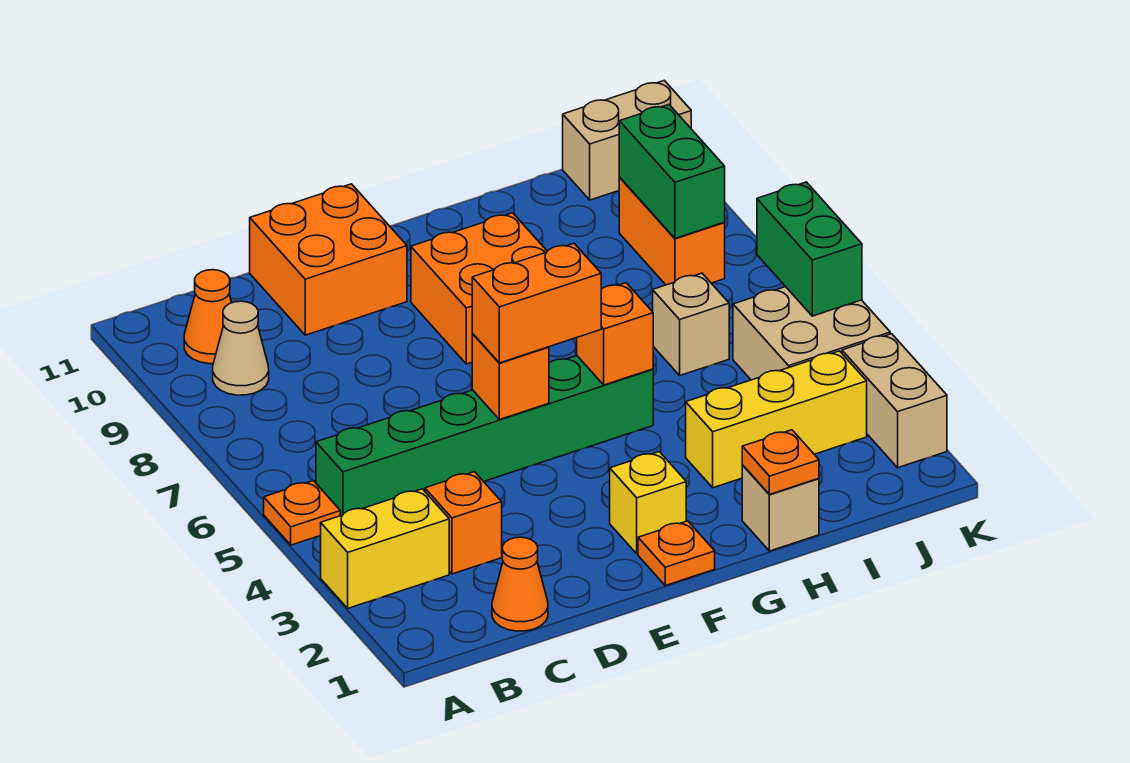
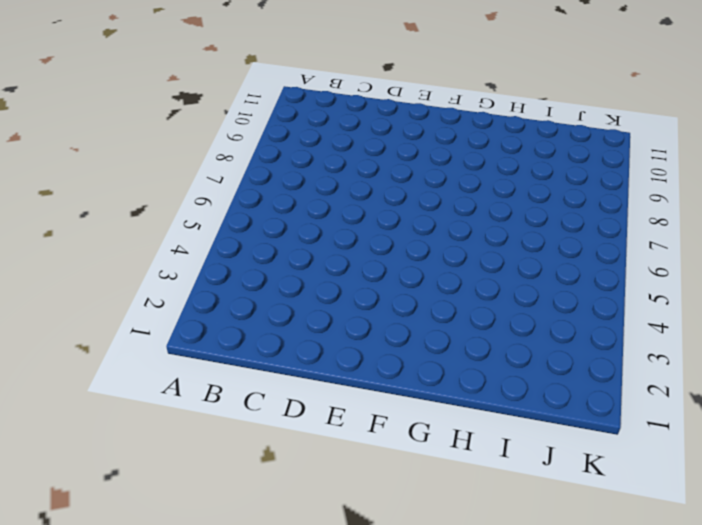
none -> yellow brick A3:B3 level 1
none -> orange plate A5 level 1
none -> green brick B5:G5 level 1

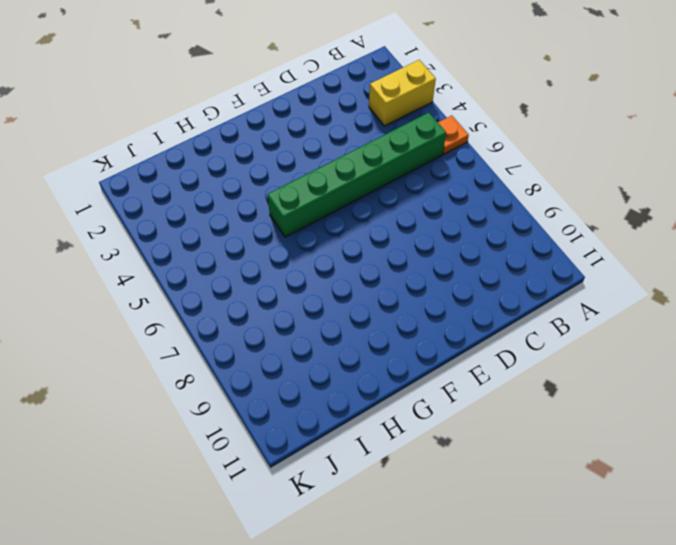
none -> tan cone B9 level 1
none -> orange cone B10 level 1
none -> orange cone C1 level 1

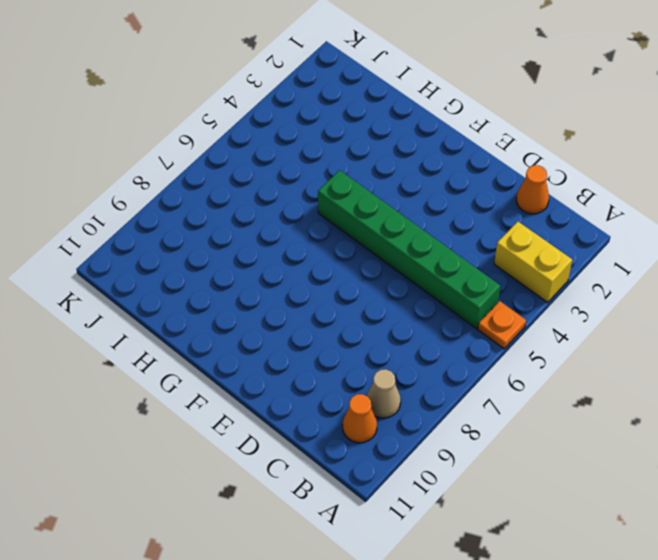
none -> orange brick C3 level 1
none -> orange brick D10:E11 level 1
none -> orange plate F1 level 1

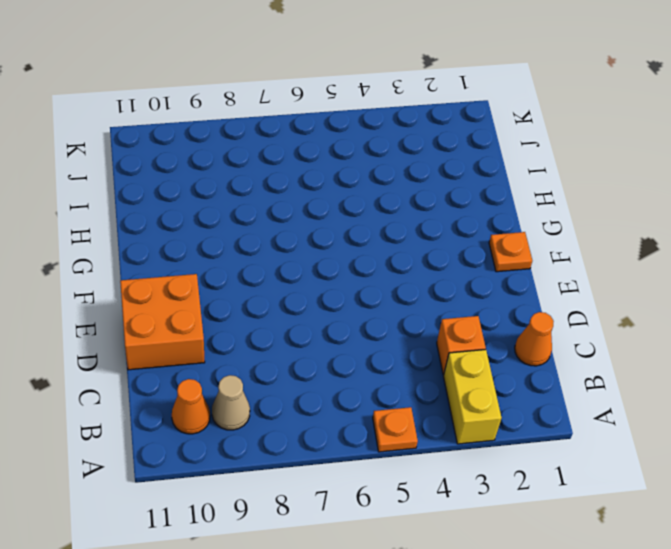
none -> green brick B5:G5 level 1
none -> yellow brick F2 level 1
none -> orange brick F8:G9 level 1

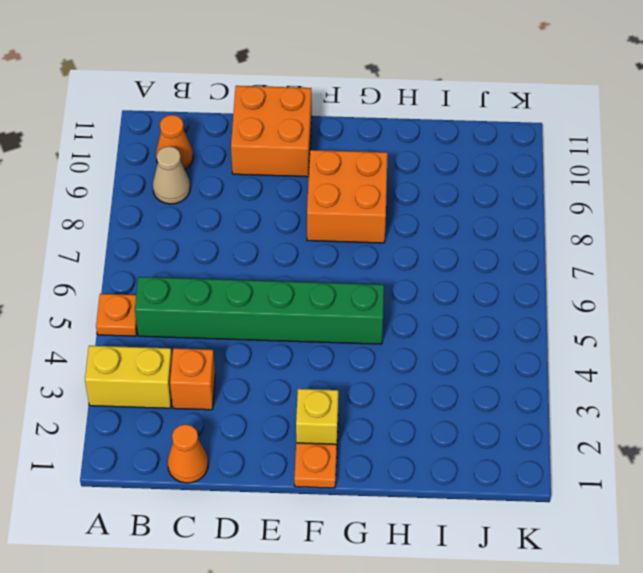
none -> tan brick H1 level 1
none -> yellow brick H3:J3 level 1
none -> tan brick I6 level 1

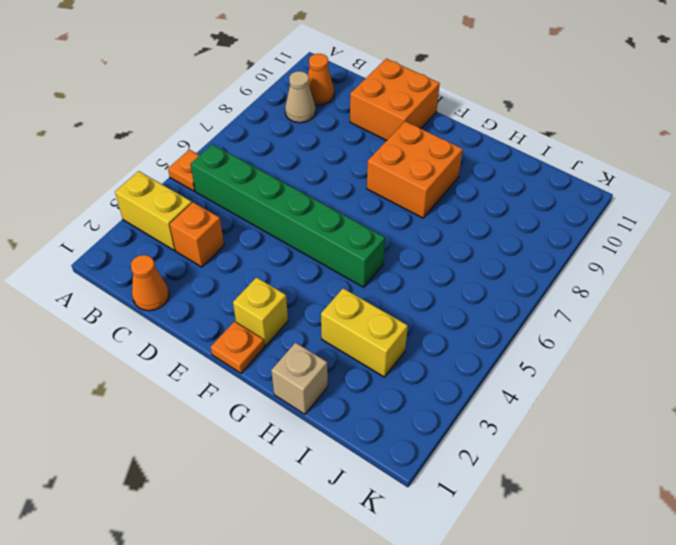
yellow brick H3:I3 level 1 -> yellow brick H3:J3 level 1
none -> tan brick I6 level 1
none -> tan brick J4:K5 level 1
none -> orange brick J8:J9 level 1

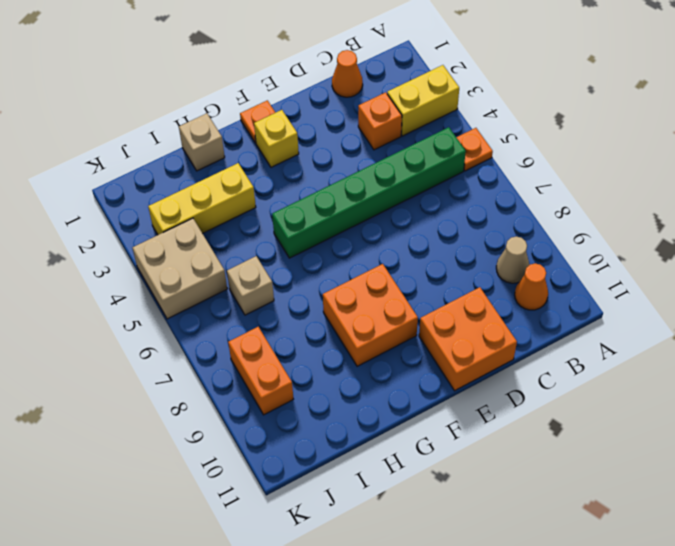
none -> tan brick J11:K11 level 1
none -> tan brick K2:K3 level 1
none -> orange brick E5 level 2

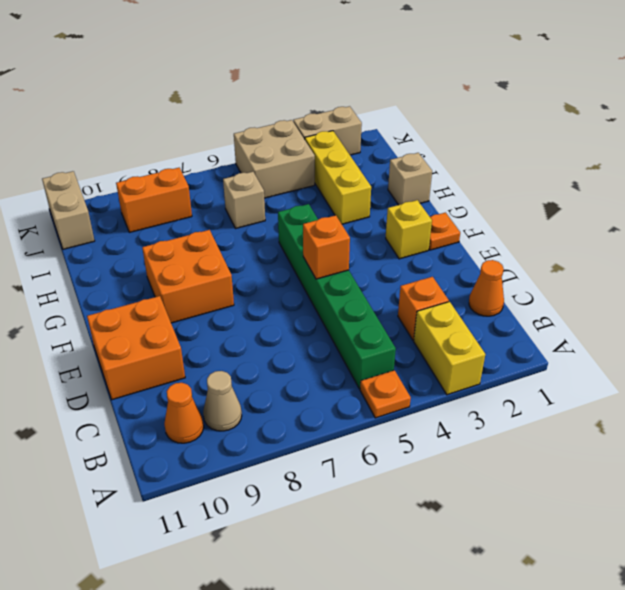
none -> orange brick G5 level 2
none -> orange plate H1 level 2
none -> green brick J8:J9 level 2

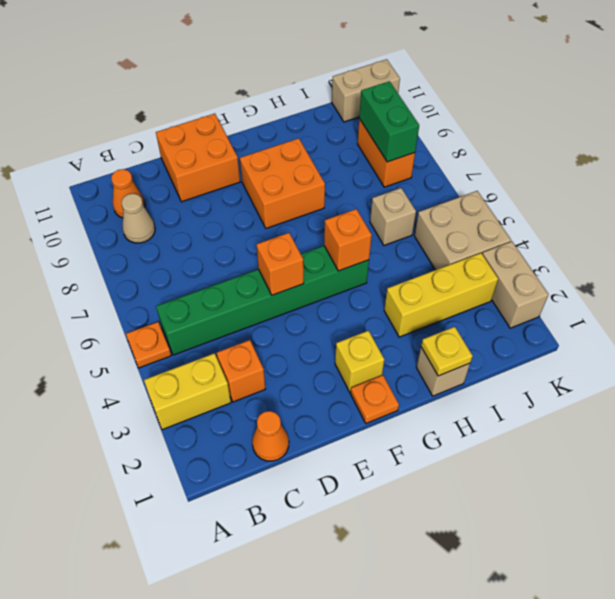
yellow plate H1 level 2 -> orange plate H1 level 2
none -> green brick K5:K6 level 2
none -> orange brick E5:F5 level 3

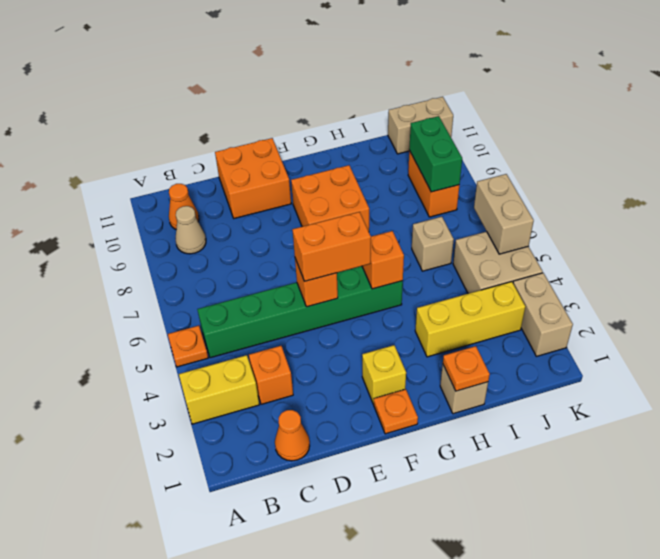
tan brick K5:K6 level 2 -> green brick K5:K6 level 2

